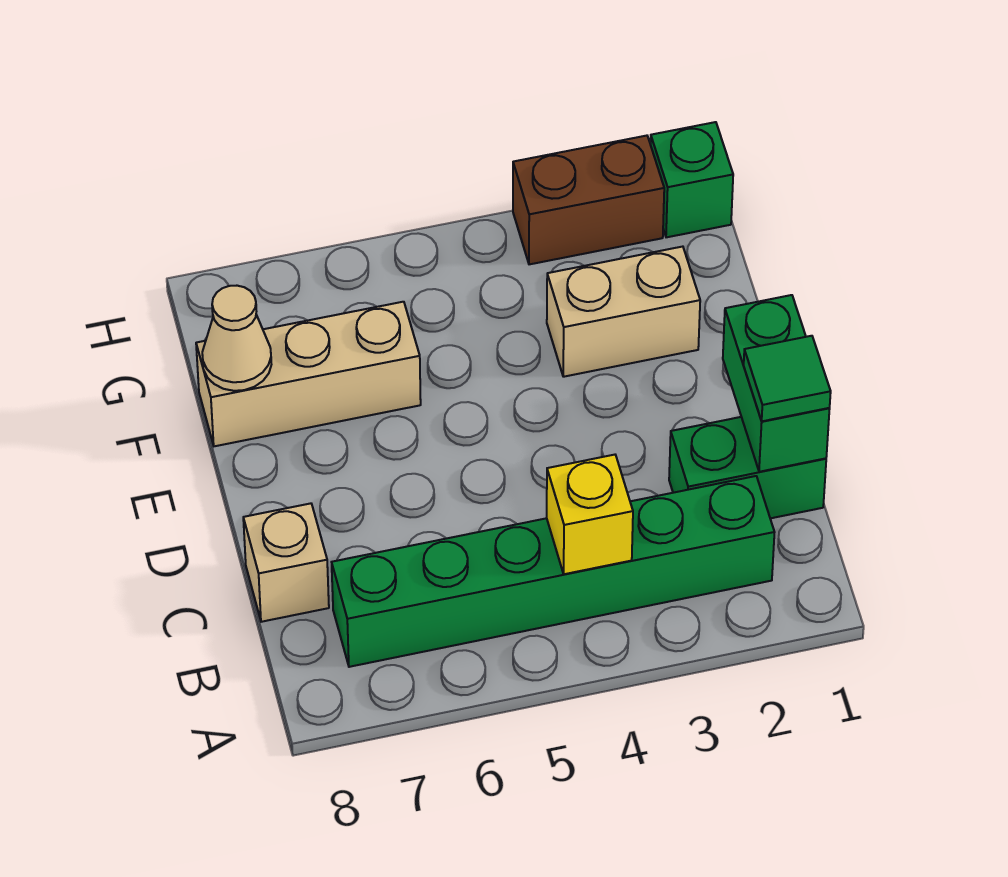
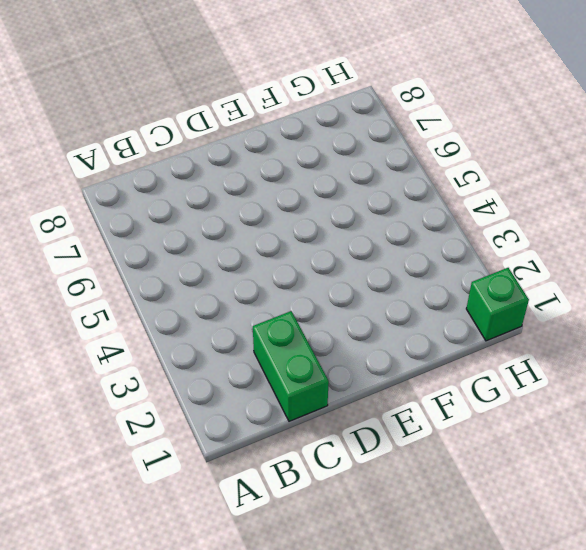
none -> green brick B2:B7 level 1
none -> tan brick C8 level 1

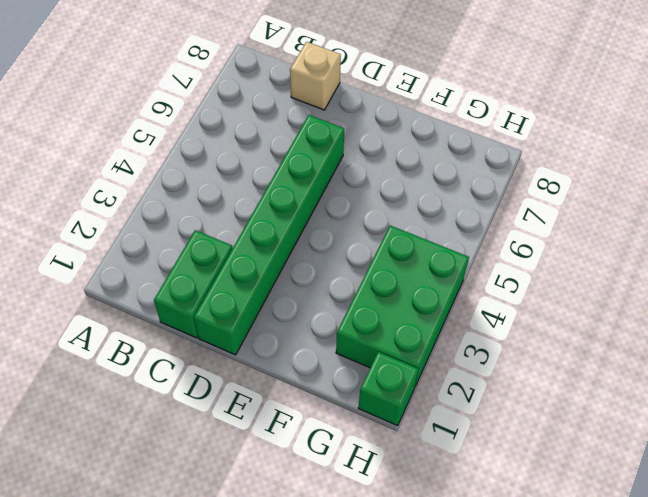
green brick D1:D6 level 1 -> green brick B2:B7 level 1
green brick G2:H4 level 1 -> brown brick H2:H3 level 1
none -> tan brick F2:F3 level 1
none -> tan brick F6:F8 level 1

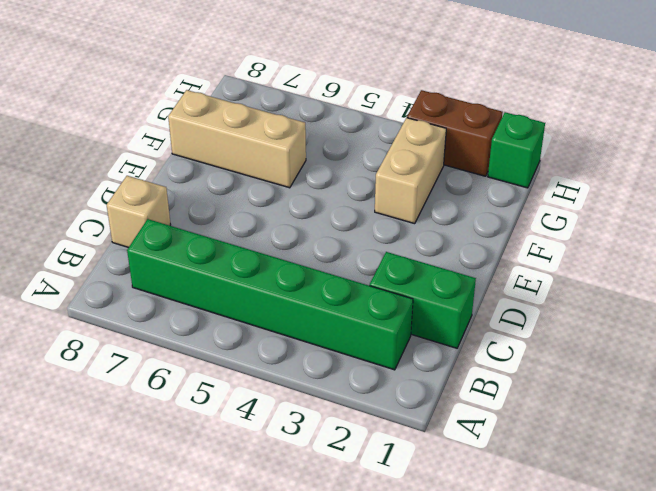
tan brick F3:G3 level 1 -> tan brick F2:F3 level 1
none -> yellow brick B4 level 2
none -> green brick C1:D1 level 2

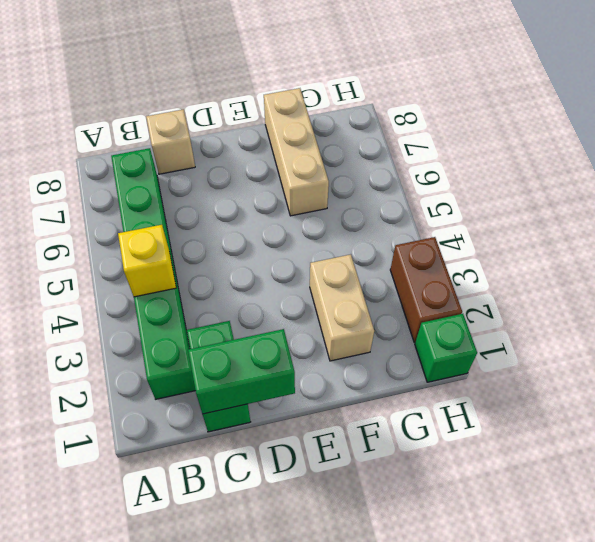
none -> tan cone F8 level 2
none -> green tile C1 level 3

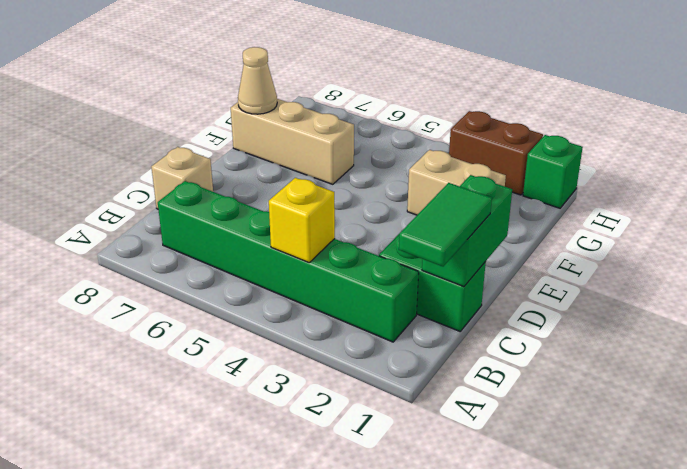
green tile B1:C1 level 3 -> green tile C1 level 3

